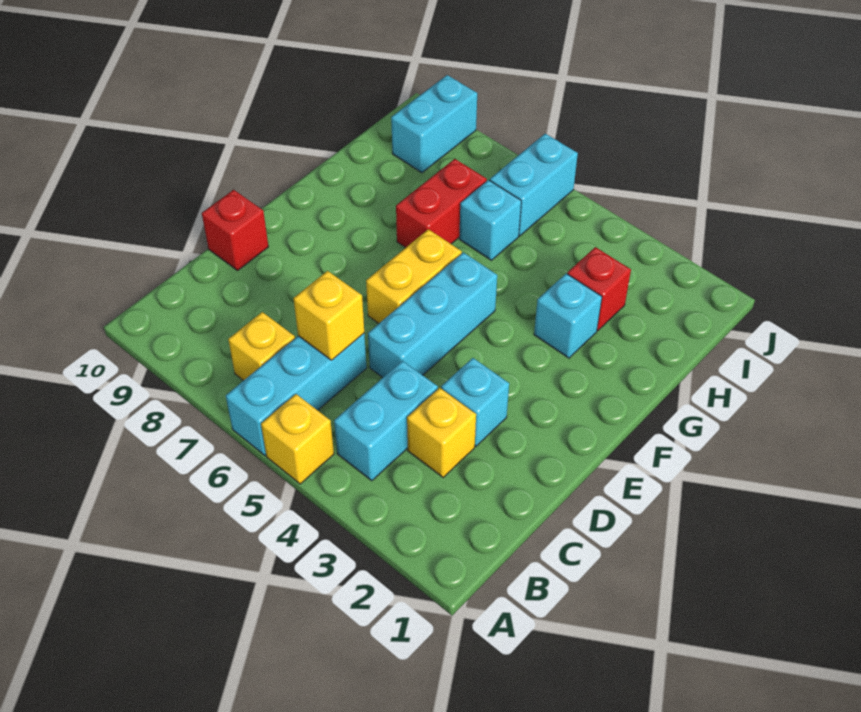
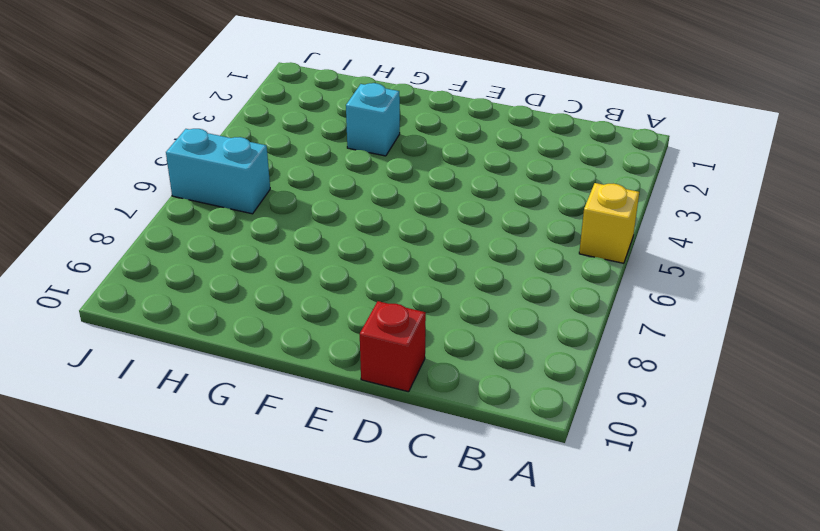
none -> cyan brick A6:C6 level 1
none -> cyan brick B4:C4 level 1
none -> yellow brick B7 level 1

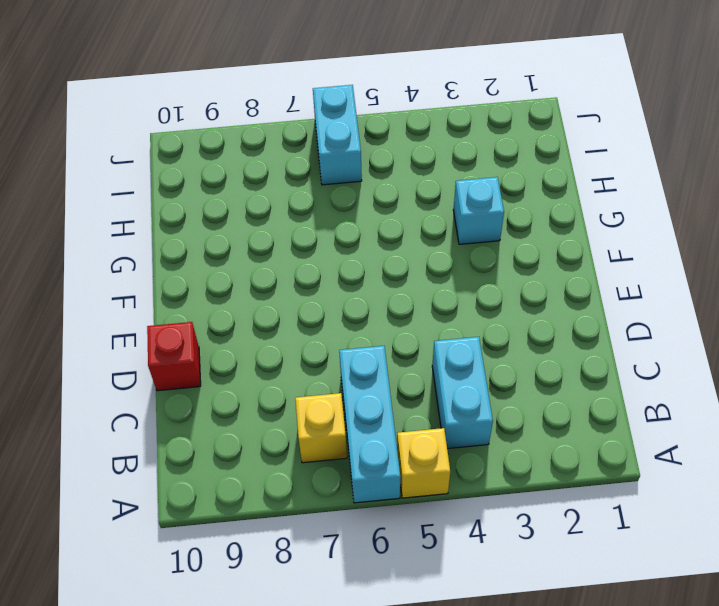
none -> yellow brick C3 level 1
none -> cyan brick D3 level 1
none -> cyan brick D5:F5 level 1

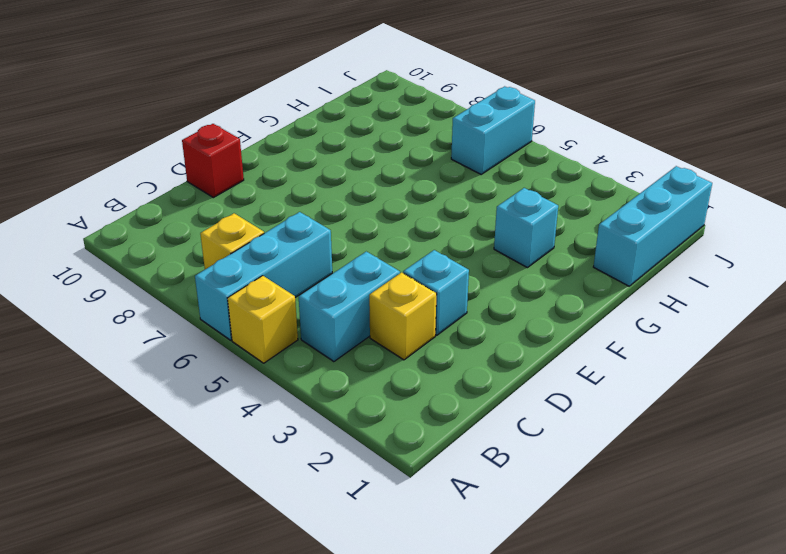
cyan brick H1:J1 level 1 -> cyan brick D5:F5 level 1
none -> yellow brick E6:F6 level 1
none -> red brick G7:H7 level 1
none -> red brick H3 level 1

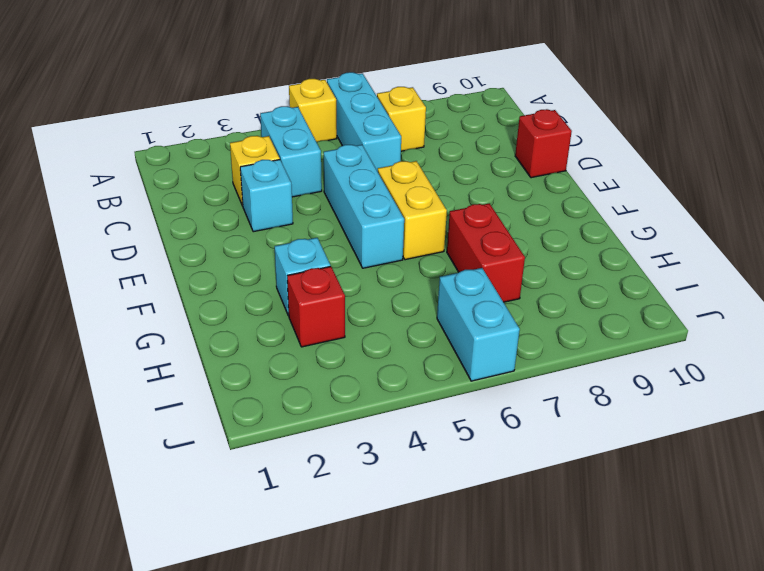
none -> cyan brick H6 level 1
none -> cyan brick I9:J9 level 1
none -> yellow brick C6 level 2

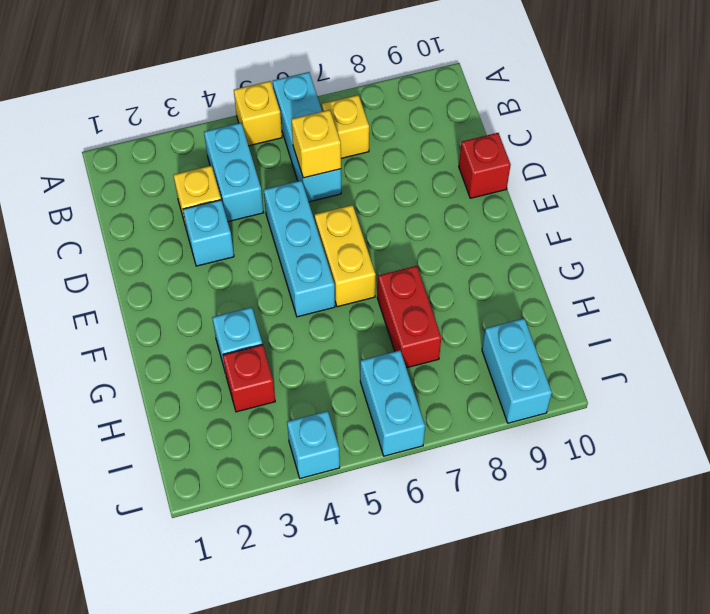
cyan brick J4 level 1 -> cyan brick H6 level 1

